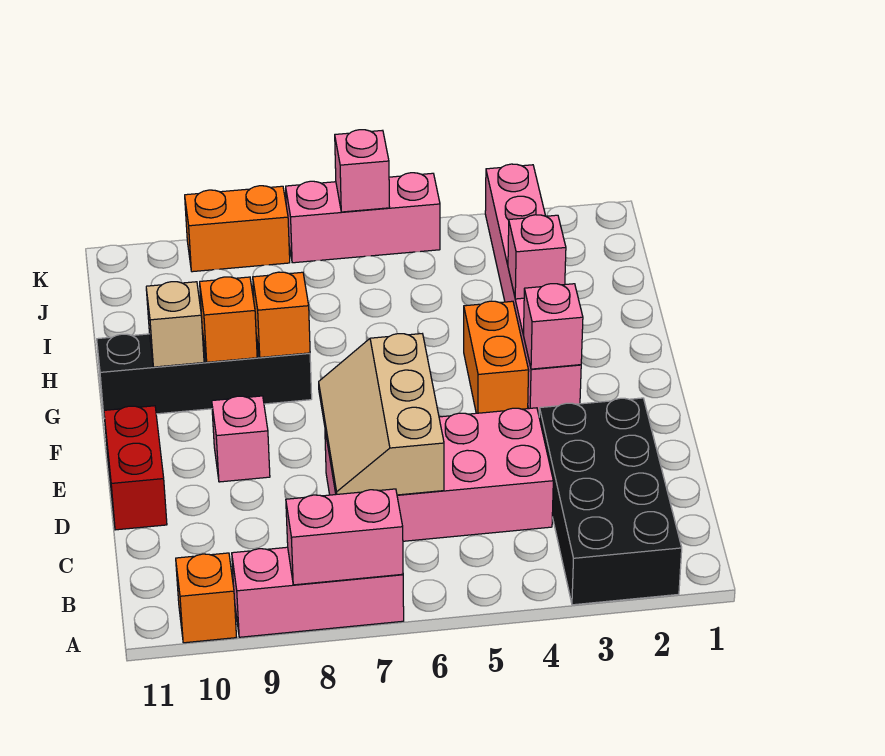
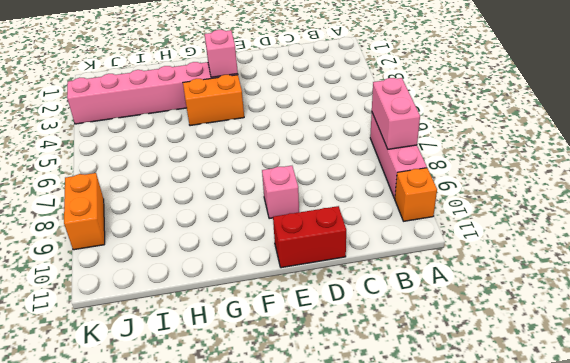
none -> black brick A2:D3 level 1
none -> pink brick C4:D7 level 1
none -> black brick G8:G11 level 1

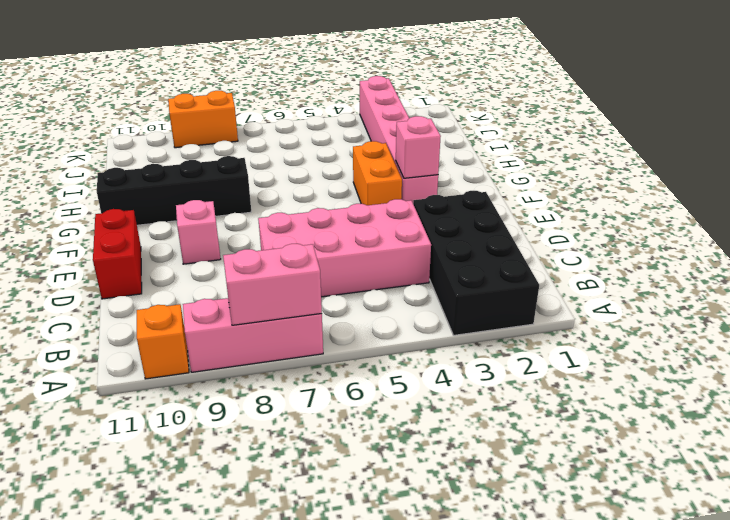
none -> pink brick K5:K7 level 1
none -> tan slope C6:E7 level 2 top 6
none -> orange brick G8 level 2

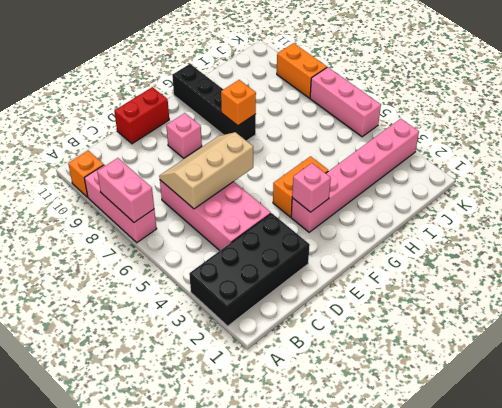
none -> orange brick G9 level 2
none -> tan brick G10 level 2
none -> pink brick H3 level 2

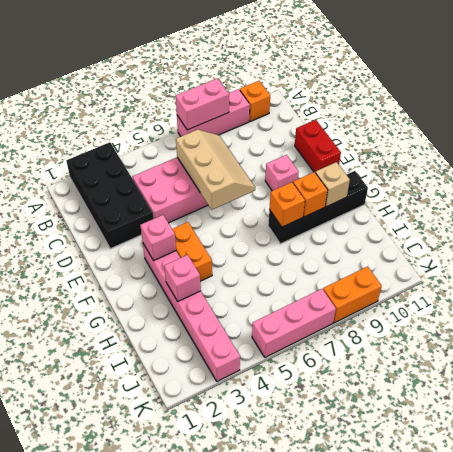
none -> pink brick K6 level 2

